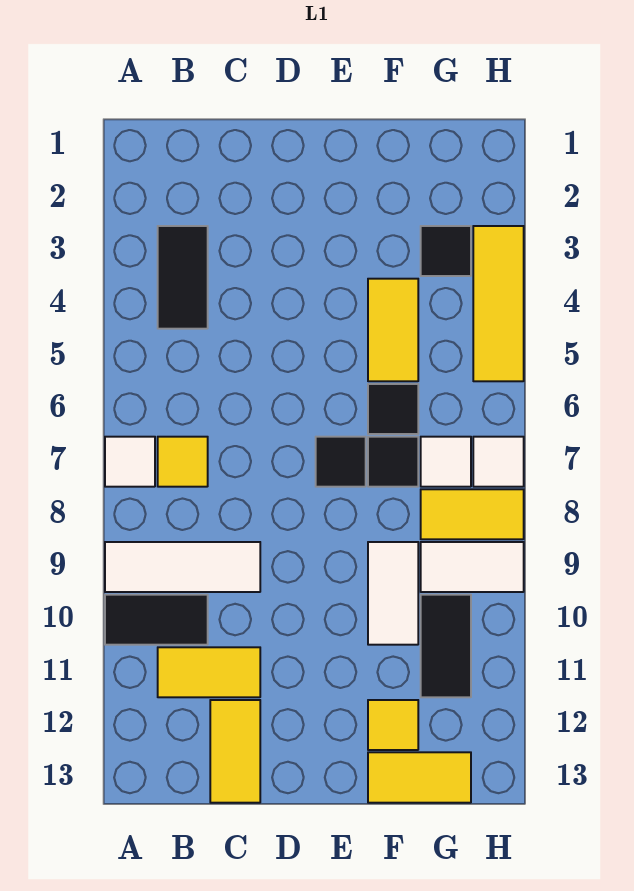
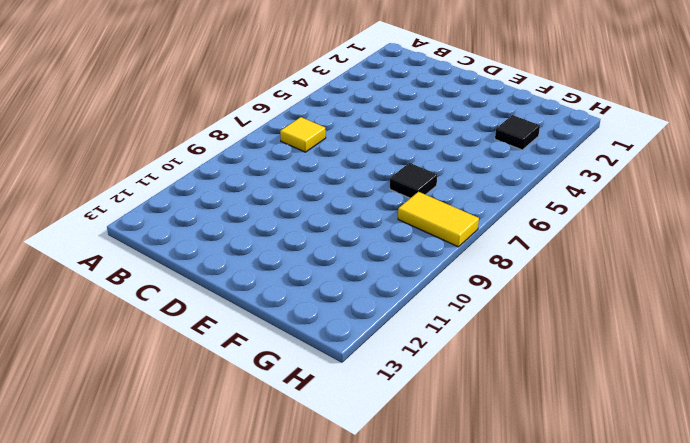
none -> white tile A7 level 1
none -> white tile A9:C9 level 1
none -> black tile A10:B10 level 1

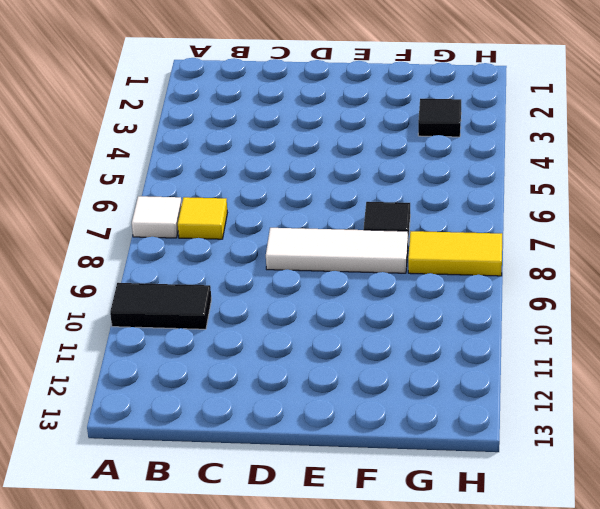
white tile D8:F8 level 1 -> white tile A9:C9 level 1
none -> black tile B3:B4 level 1
none -> yellow tile B11:C11 level 1
none -> yellow tile C12:C13 level 1

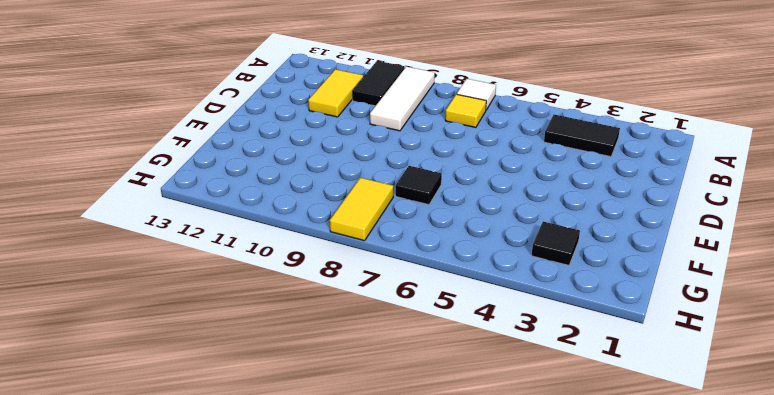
none -> yellow tile C12:C13 level 1
none -> black tile E7 level 1
none -> yellow tile F4:F5 level 1

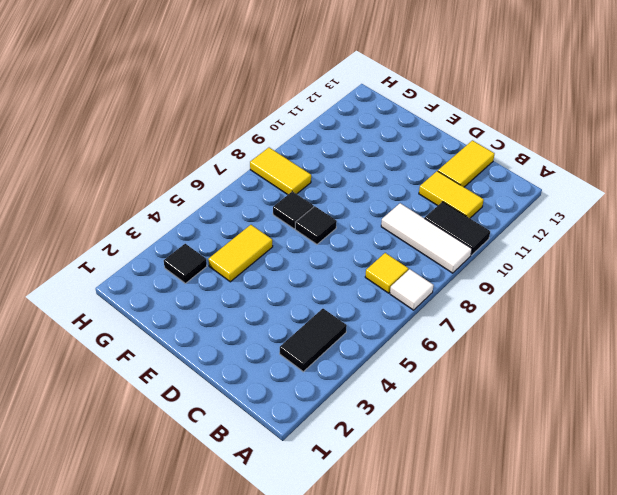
none -> black tile F6 level 1
none -> white tile F9:F10 level 1
none -> yellow tile F12 level 1

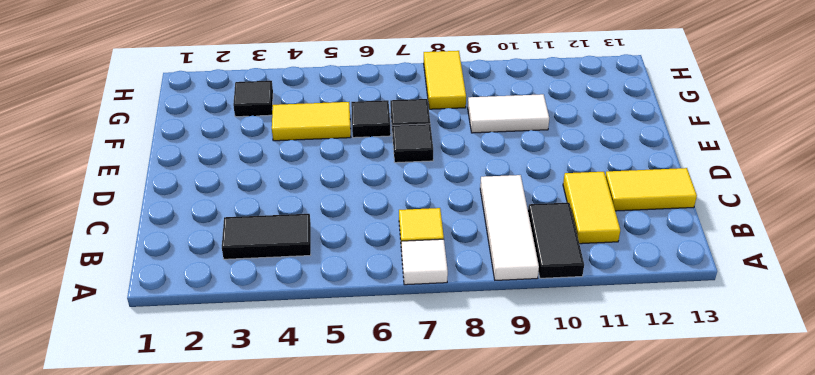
none -> yellow tile F12 level 1
none -> yellow tile F13:G13 level 1
none -> white tile G7 level 1

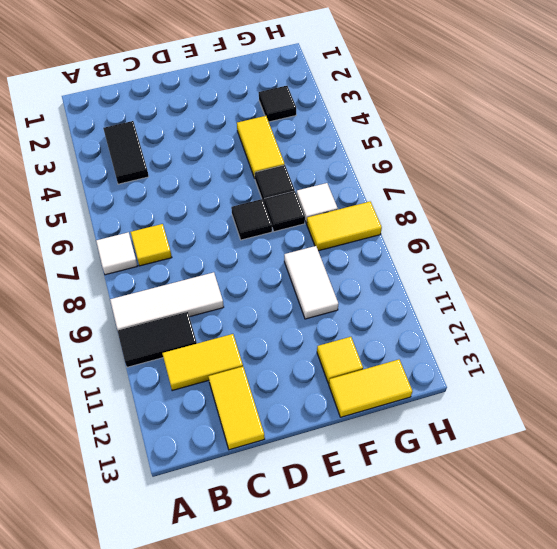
none -> white tile G9:H9 level 1
none -> black tile G10:G11 level 1
none -> yellow tile H3:H5 level 1

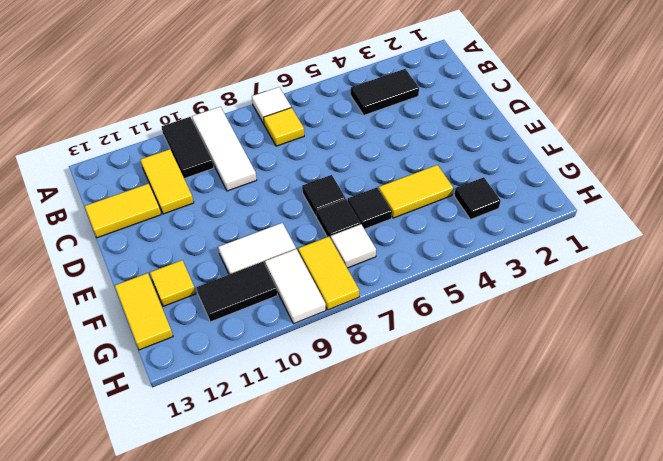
none -> yellow tile H3:H5 level 1
none -> white tile H7 level 1

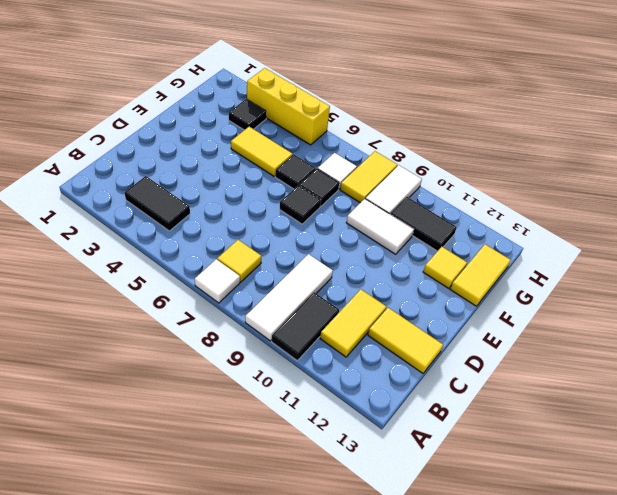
yellow brick H3:H5 level 1 -> yellow tile H3:H5 level 1
none -> white tile H7 level 1

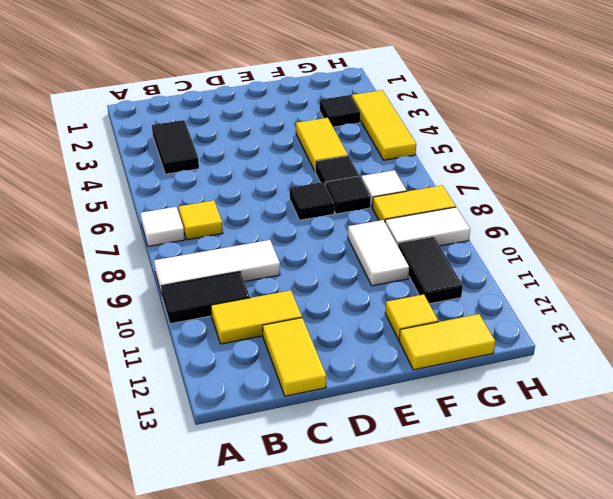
none -> white tile H7 level 1

